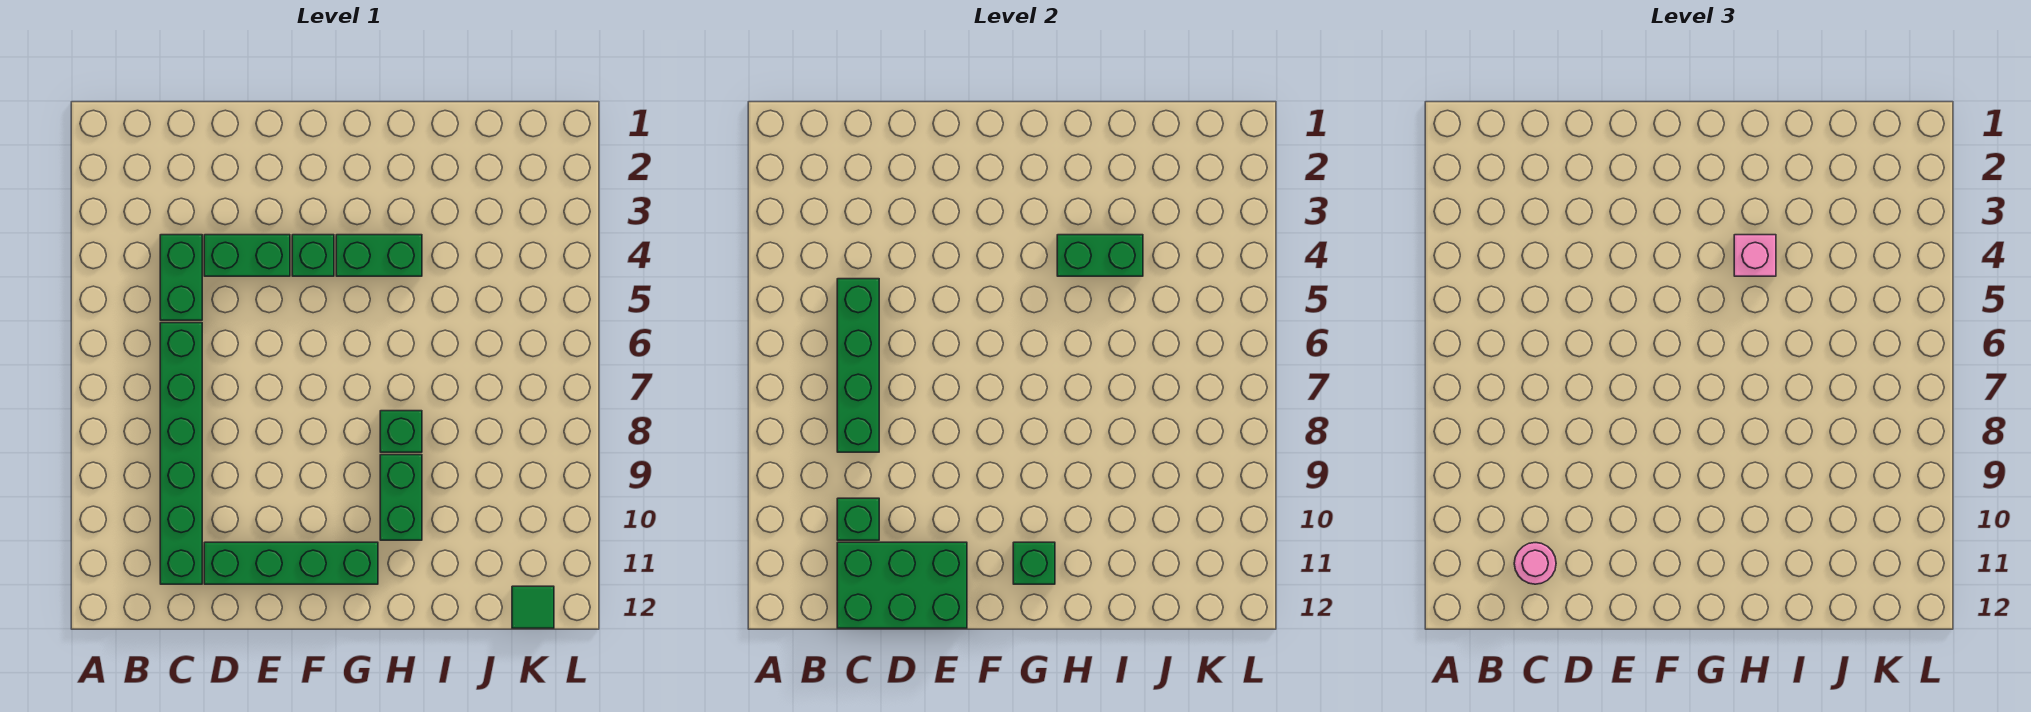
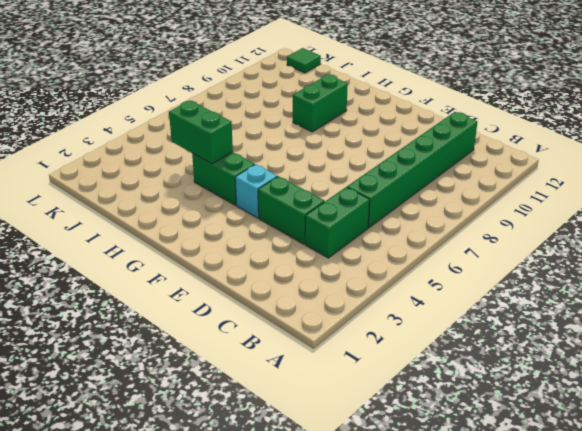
cyan brick F4 level 1 -> green brick F4 level 1
none -> green brick D11:G11 level 1
none -> green brick H8 level 1
none -> green brick C5:C8 level 2

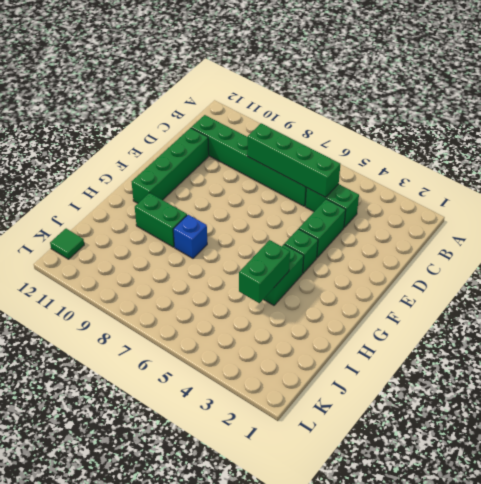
blue brick H8 level 1 -> green brick H8 level 1
none -> green brick C10 level 2
none -> green brick C11:E12 level 2
none -> green brick G11 level 2

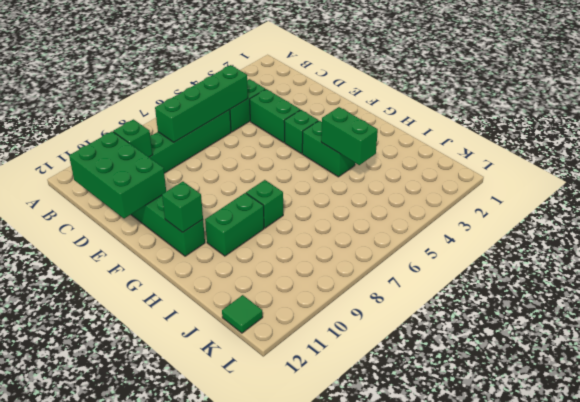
none -> pink round brick C11 level 3
none -> pink brick H4 level 3

